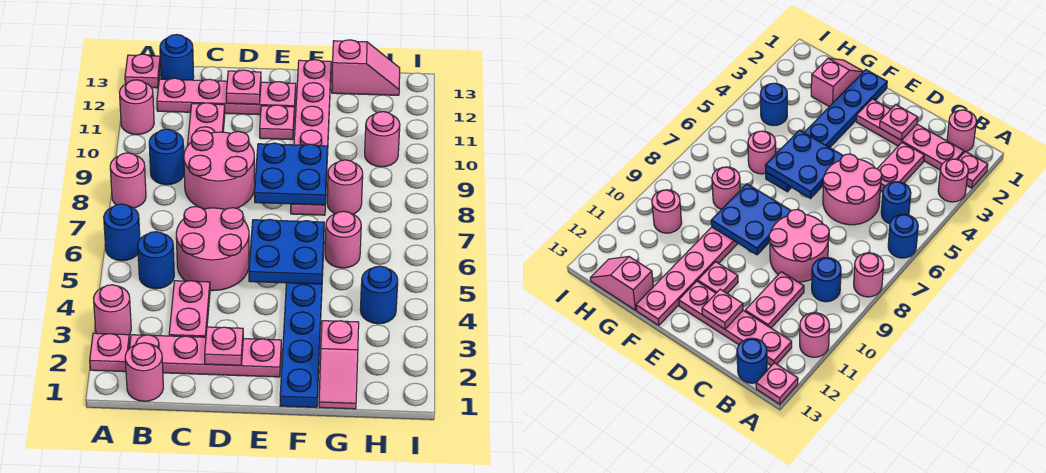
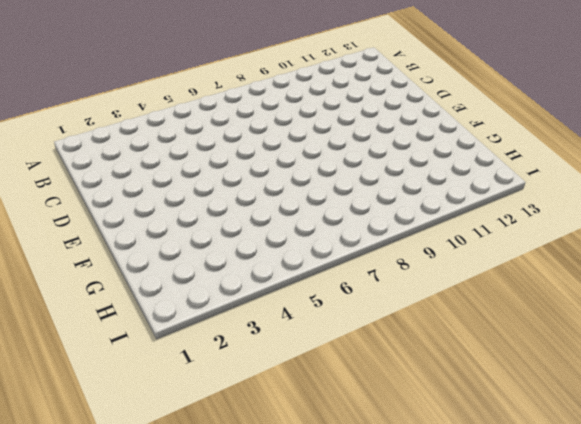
none -> pink plate A2 level 1
none -> pink round brick A3 level 1
none -> blue round brick A6 level 1

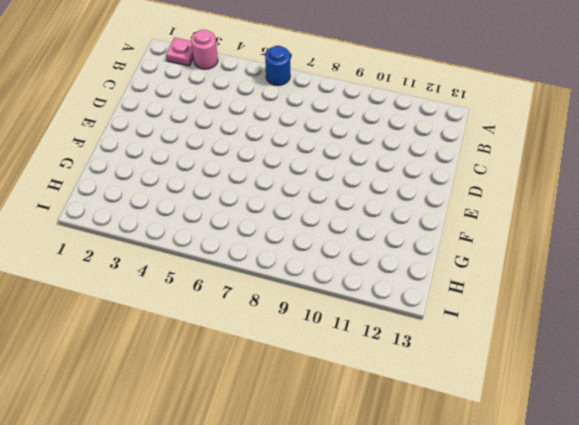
none -> pink round brick A8 level 1
none -> pink round brick A11 level 1
none -> pink plate A13 level 1

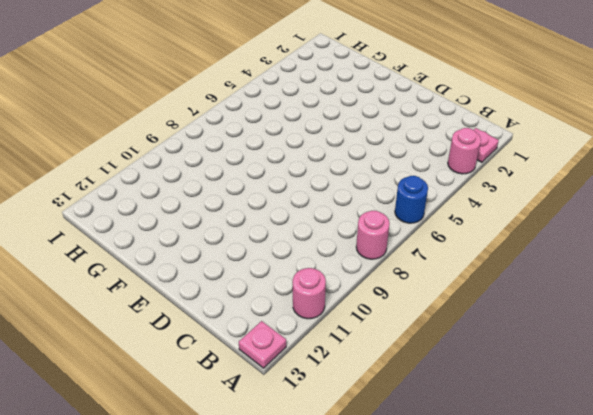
none -> pink round brick B1 level 1
none -> pink plate B2:E2 level 1
none -> blue round brick B5 level 1

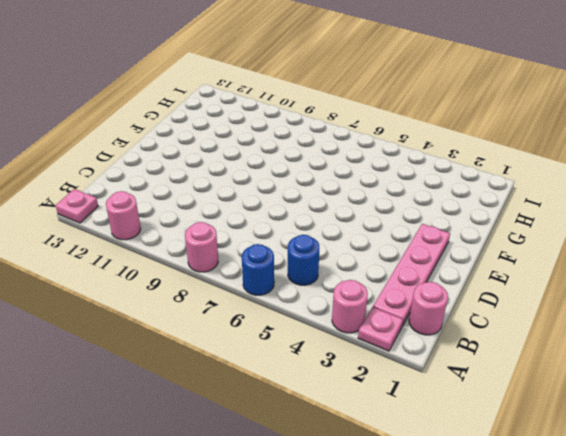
none -> blue round brick B9 level 1
none -> pink plate B12:E12 level 1
none -> blue round brick B13 level 1

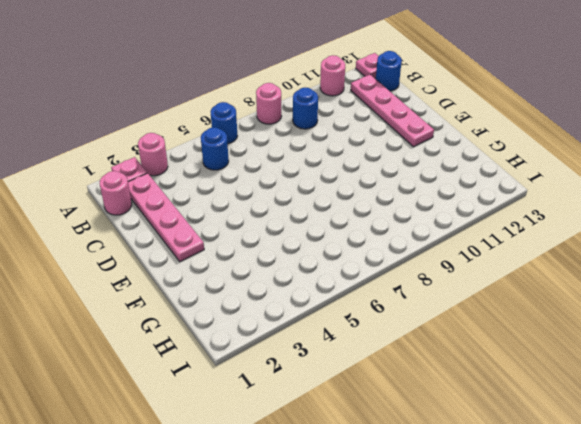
none -> pink plate C3:C4 level 1
none -> pink round brick C5:D6 level 1
none -> pink round brick C8:D9 level 1

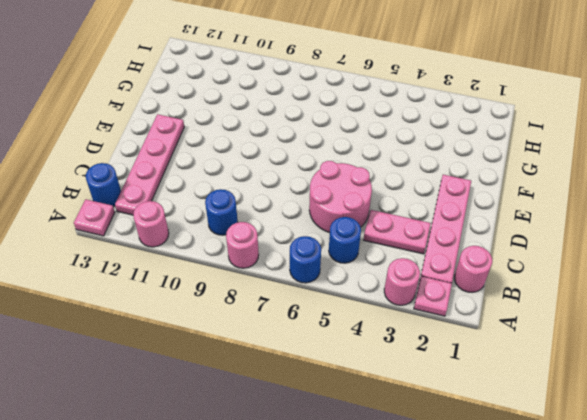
none -> pink round brick C8:D9 level 1
none -> pink plate C10:C11 level 1
none -> pink plate E11 level 1

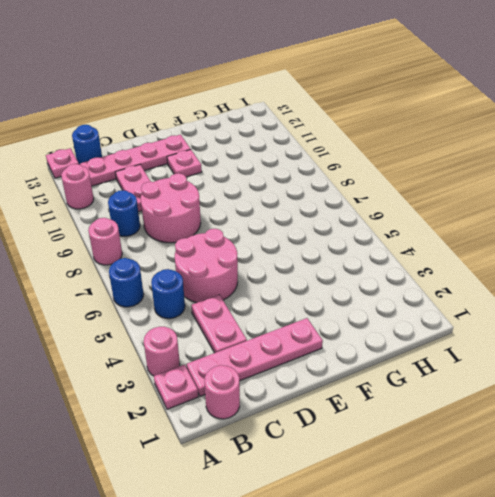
none -> blue plate F1:F6 level 1
none -> pink plate F8:F13 level 1
none -> pink slope G1:G2 level 1 top 2

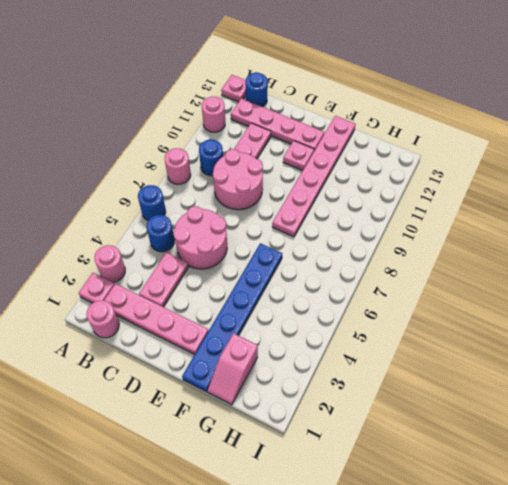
none -> pink round brick G6 level 1
none -> pink round brick G8 level 1
none -> pink slope G13:H13 level 1 top G

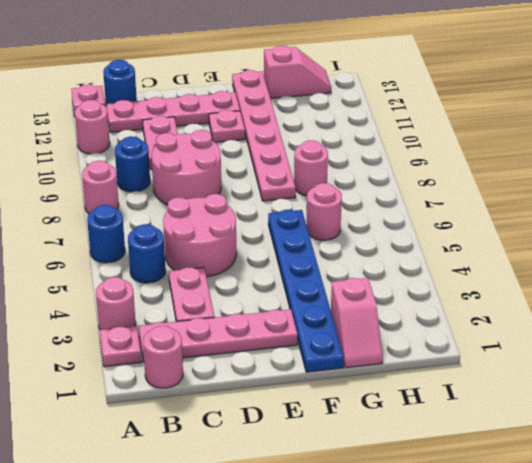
none -> blue round brick H4 level 1
none -> pink round brick H10 level 1
none -> pink plate D2 level 2

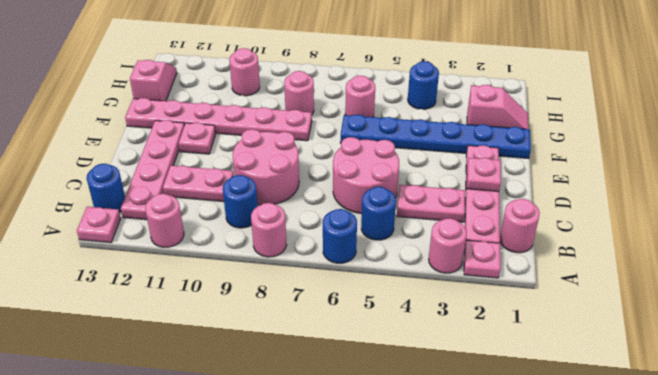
none -> pink plate D12 level 2
none -> blue plate E5:F6 level 2
none -> blue plate E8:F9 level 2

